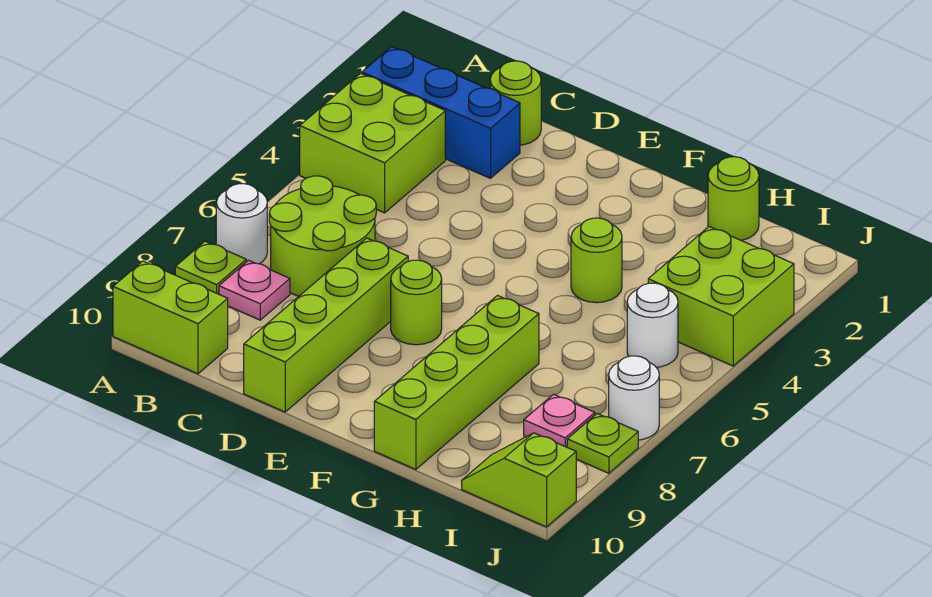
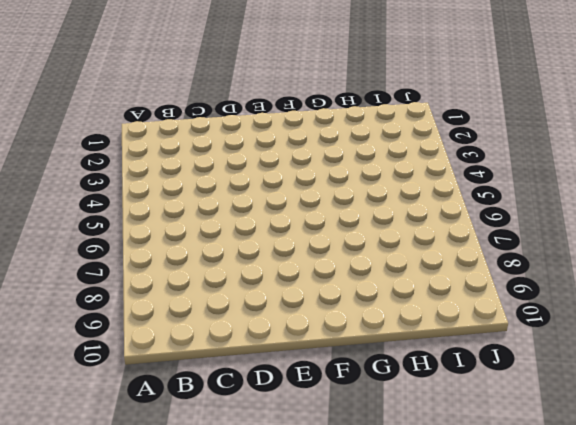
none -> blue brick A2:C2 level 1
none -> lime brick A3:B4 level 1
none -> white round brick A7 level 1

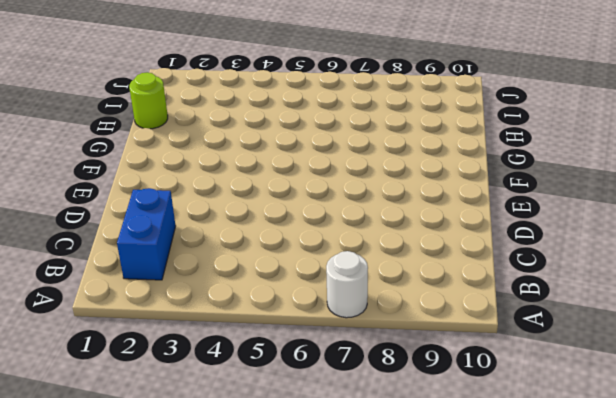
blue brick B2:C2 level 1 -> blue brick A2:C2 level 1
none -> lime brick A3:B4 level 1
none -> lime plate A8 level 1
none -> lime brick A10:B10 level 1

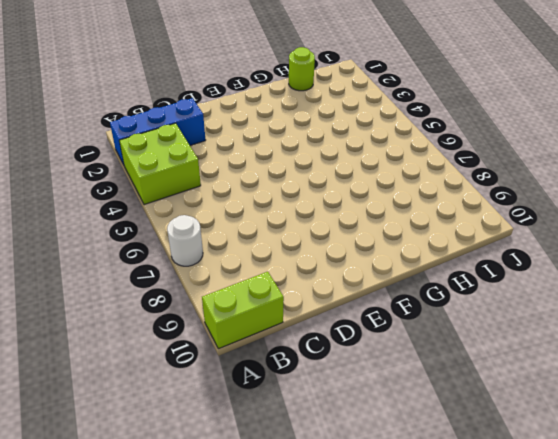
none -> lime plate A8 level 1
none -> lime round brick B6:C7 level 1
none -> pink plate B8 level 1

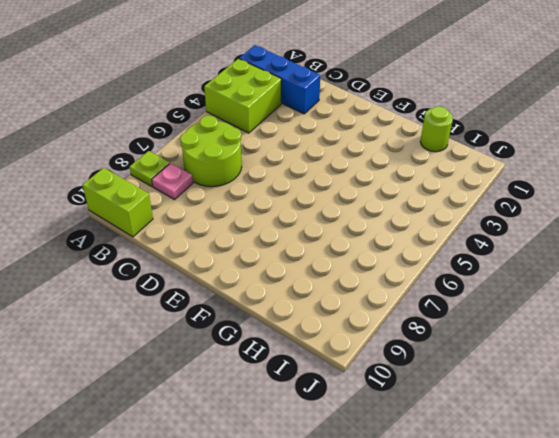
none -> white round brick A7 level 1
none -> lime round brick C1 level 1
none -> lime brick D7:D10 level 1

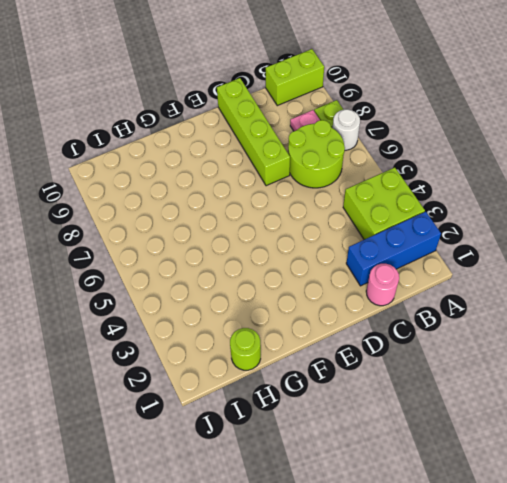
pink round brick C1 level 1 -> lime round brick C1 level 1
none -> lime round brick E7 level 1
none -> lime round brick G4 level 1
none -> lime brick G7:G10 level 1

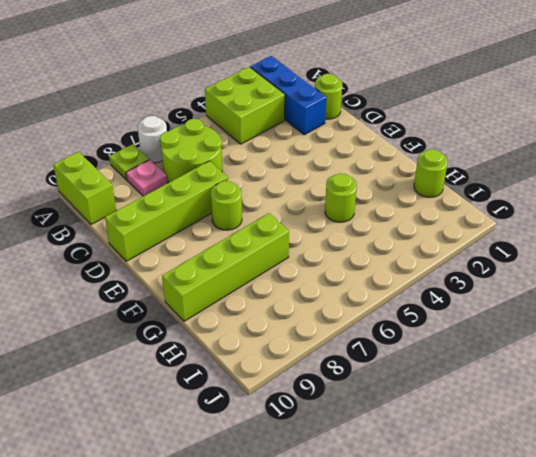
none -> lime brick I3:J4 level 1
none -> white round brick I5 level 1
none -> pink plate I8 level 1

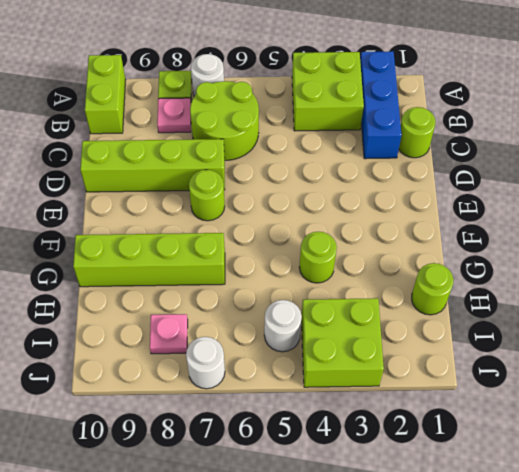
none -> lime slope I10:J10 level 1 top J
none -> lime plate J8 level 1

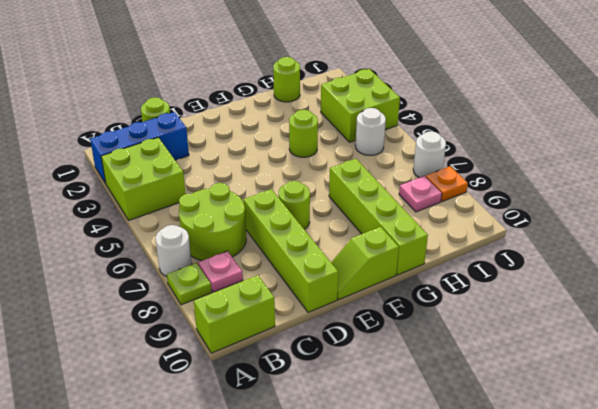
lime slope E10:F10 level 1 top F -> lime slope I10:J10 level 1 top J
orange plate J8 level 1 -> lime plate J8 level 1

